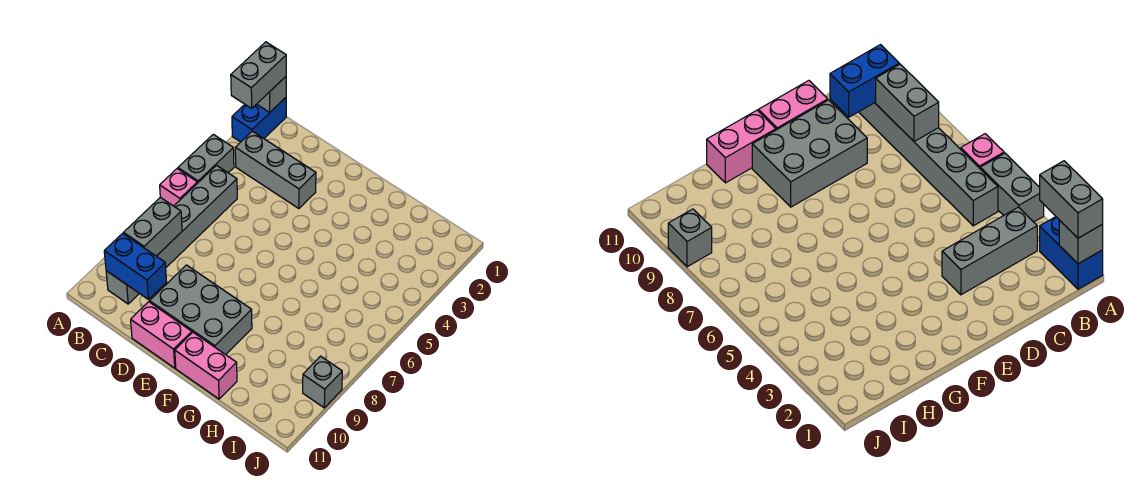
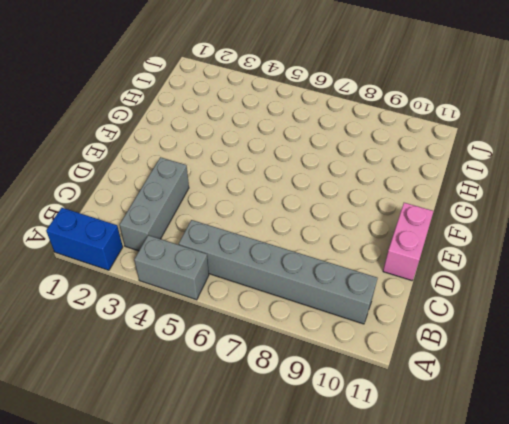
none -> pink brick A6 level 1
none -> grey brick D9:F10 level 1
none -> pink brick F11:G11 level 1

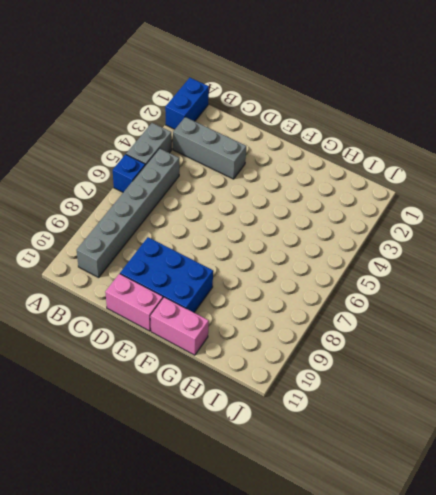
blue brick A6 level 1 -> pink brick A6 level 1
blue brick D9:F10 level 1 -> grey brick D9:F10 level 1
none -> grey brick J9 level 1
none -> grey brick A1 level 2
none -> grey brick B8:B9 level 2

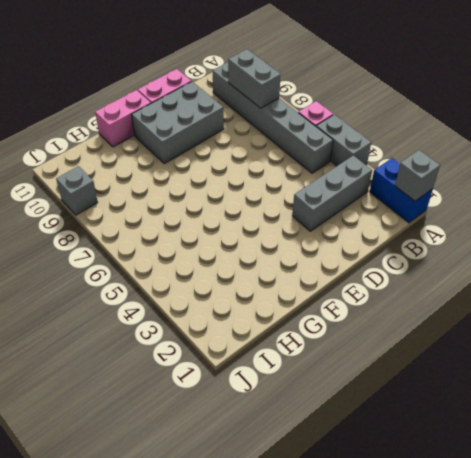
none -> blue brick B10:C10 level 2
none -> grey brick A1:A2 level 3

